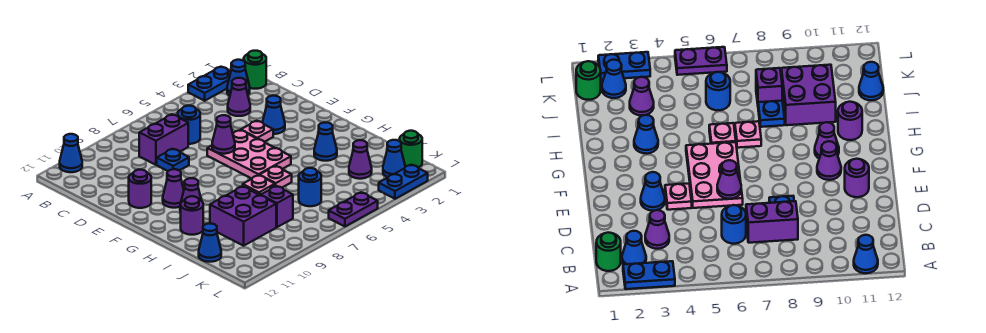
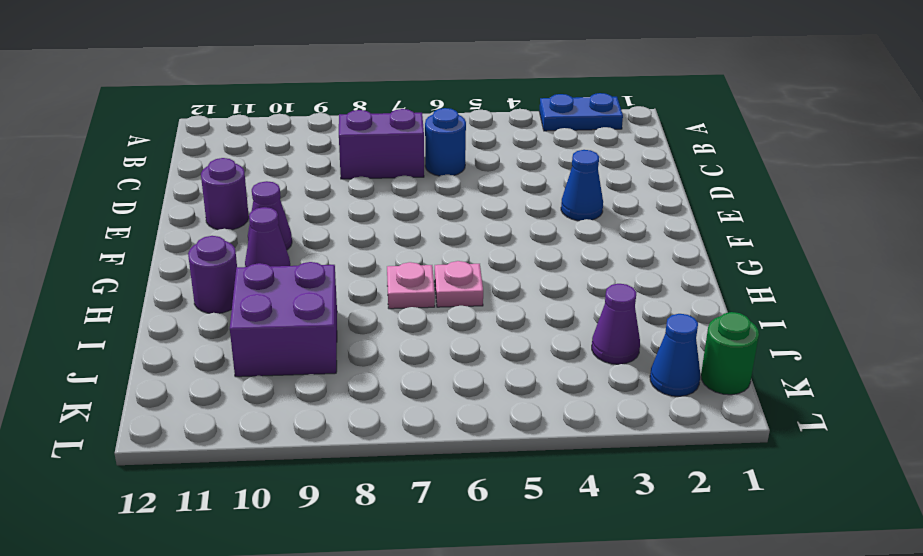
none -> blue cone A11 level 1
none -> green round brick B1 level 1
none -> blue cone B2 level 1

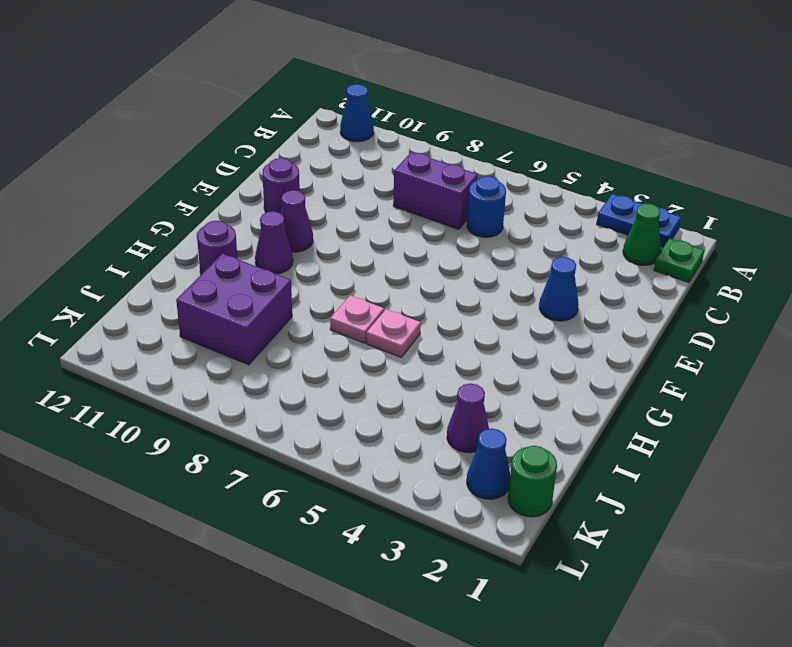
green plate B1 level 1 -> green round brick B1 level 1
green cone B2 level 1 -> blue cone B2 level 1
none -> purple cone C3 level 1
none -> blue plate D8 level 1
none -> pink plate E4 level 1

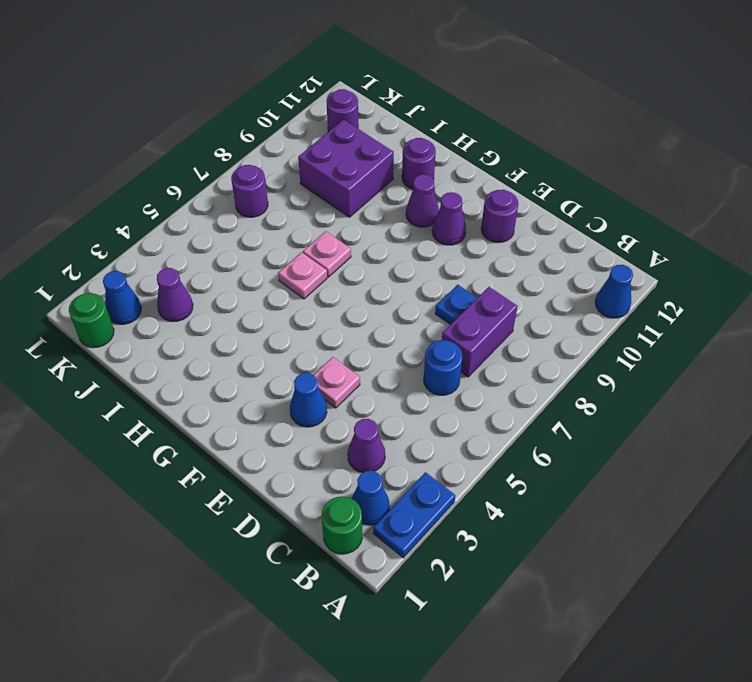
purple round brick K7 level 1 -> none
purple round brick K11 level 1 -> none
none -> pink plate E5:G6 level 1
none -> blue cone H3 level 1
none -> blue plate I8 level 1

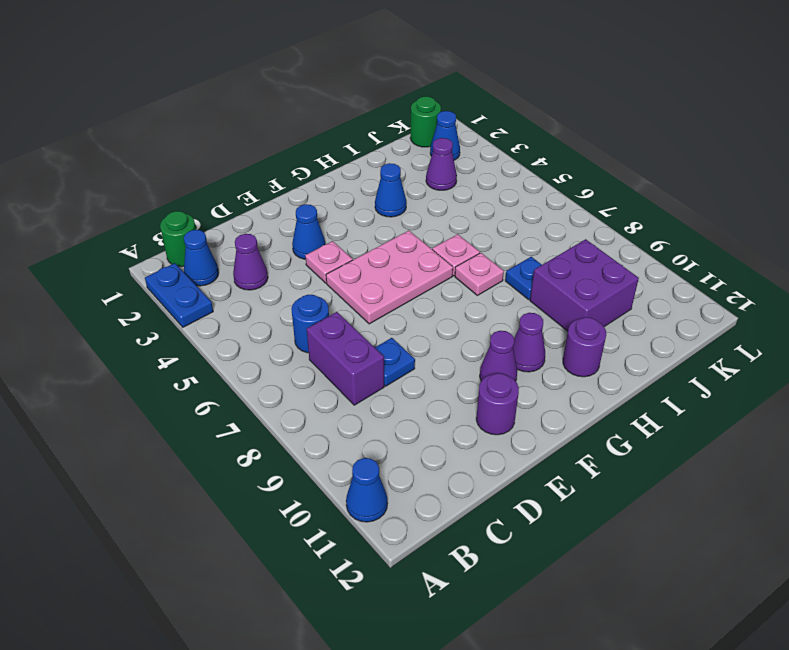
none -> blue round brick J6 level 1
none -> purple brick J8 level 1
none -> blue cone J12 level 1

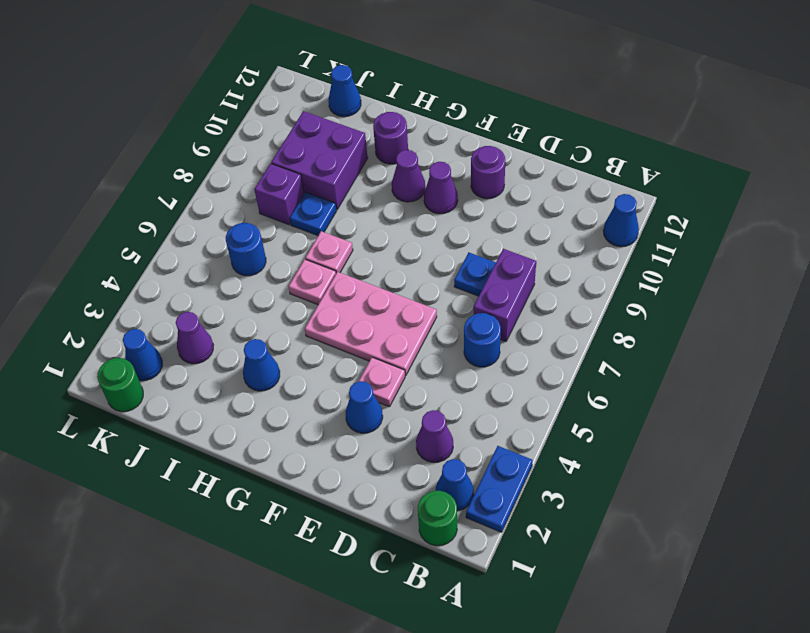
none -> blue plate L2:L3 level 1
none -> purple plate L5:L6 level 1
none -> purple cone E6 level 2

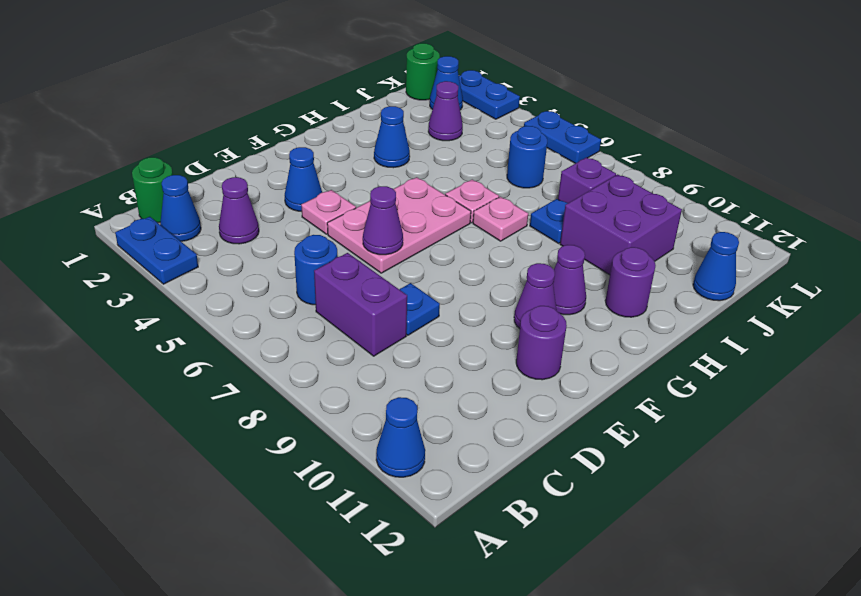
blue plate L5:L6 level 1 -> purple plate L5:L6 level 1

